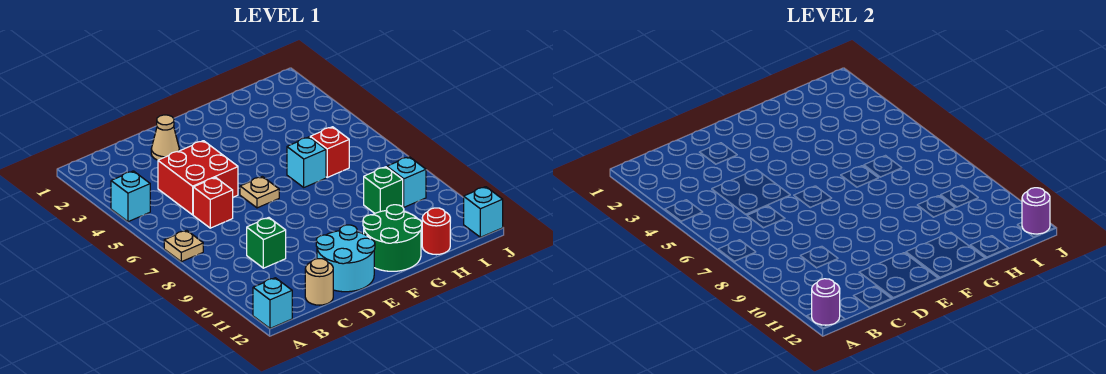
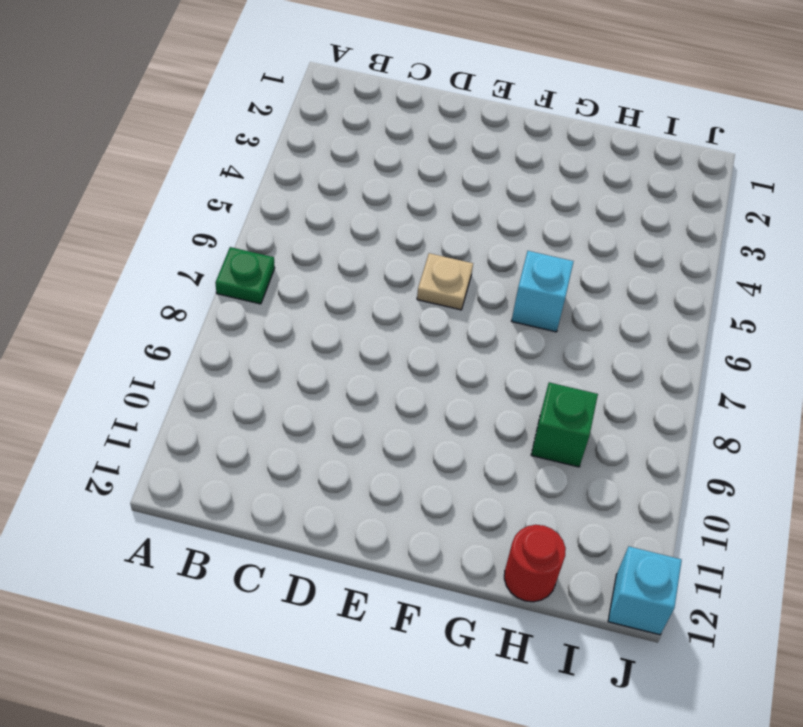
green plate A7 level 1 -> tan plate A7 level 1
none -> cyan brick A4 level 1
none -> cyan brick A12 level 1
none -> red brick C4:D5 level 1

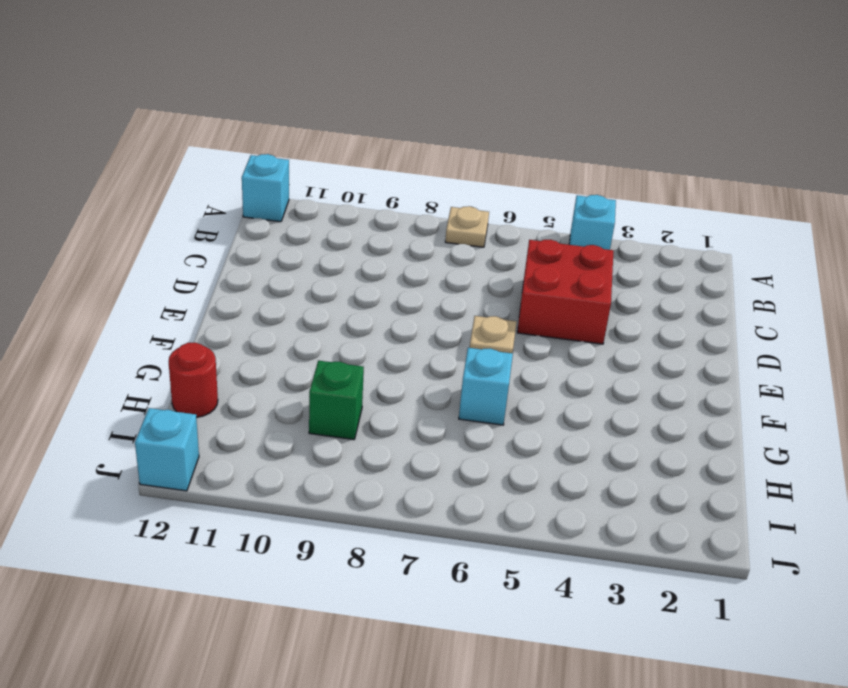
none -> red brick C6 level 1
none -> green brick C9 level 1
none -> tan round brick C12 level 1

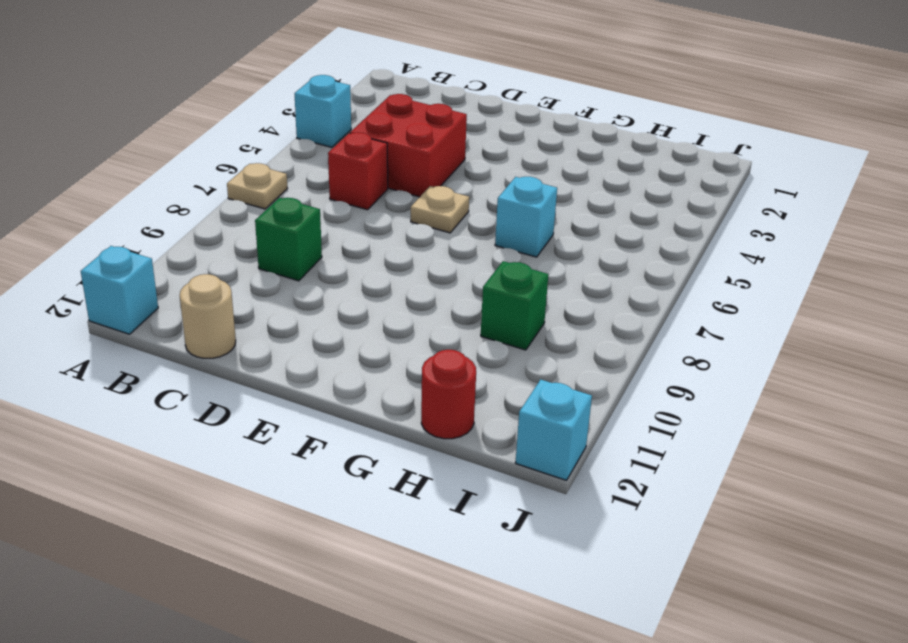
none -> tan cone D2 level 1
none -> cyan round brick D11:E12 level 1
none -> green round brick F11:G12 level 1

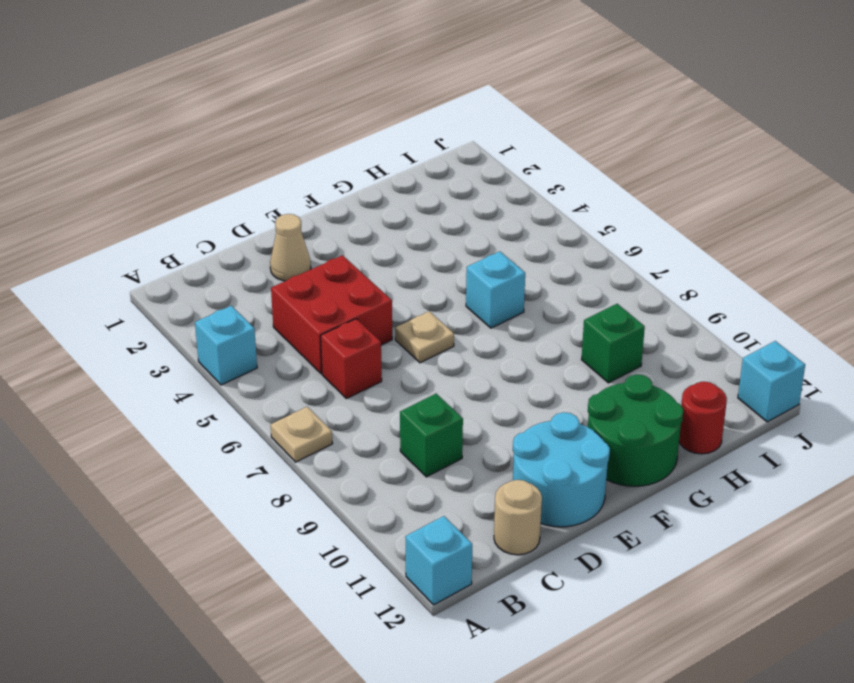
none -> red brick H6 level 1
none -> cyan brick I9 level 1
none -> purple round brick A12 level 2

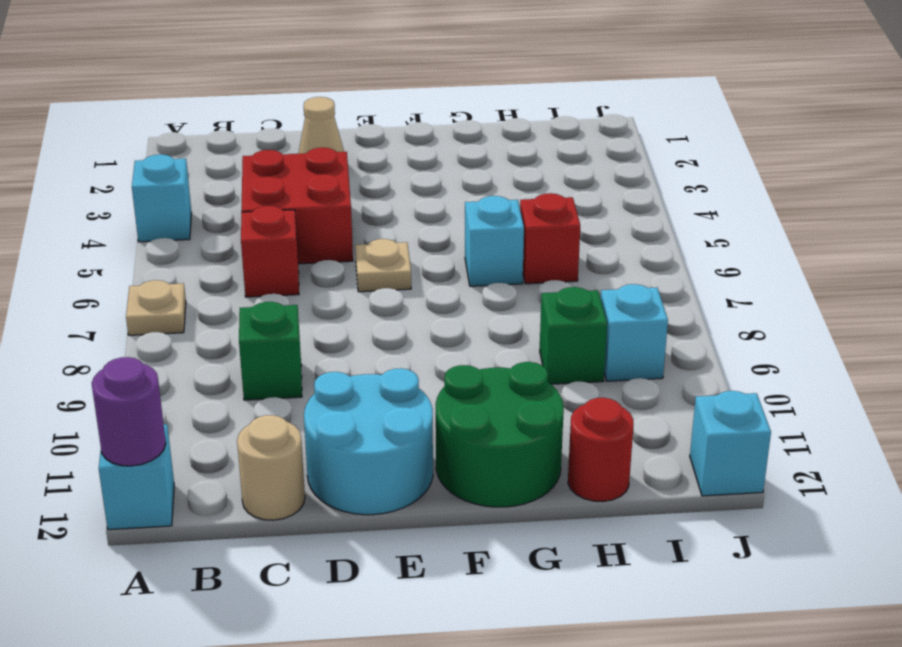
none -> purple round brick J12 level 2

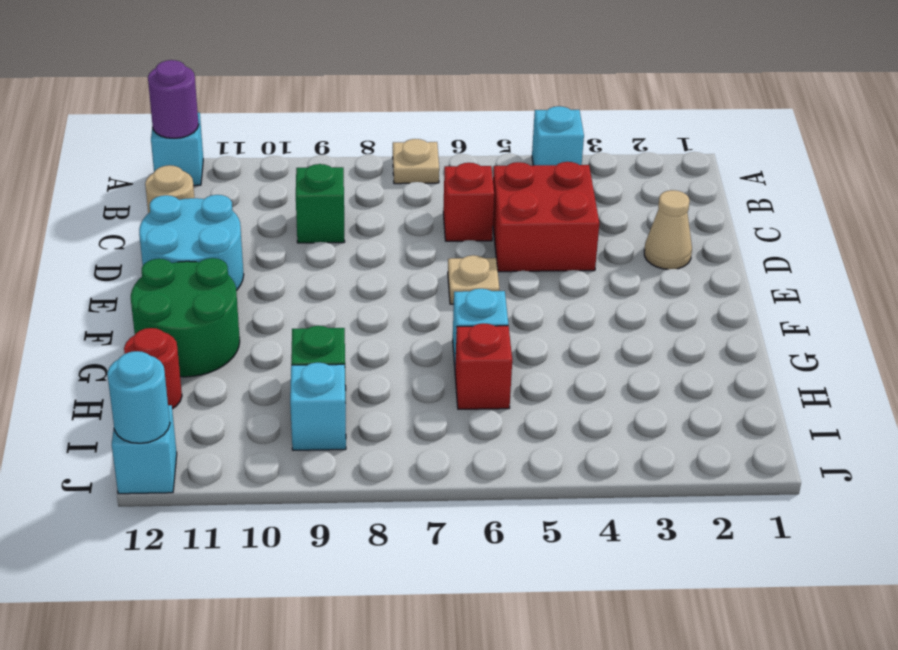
cyan round brick J12 level 2 -> purple round brick J12 level 2

